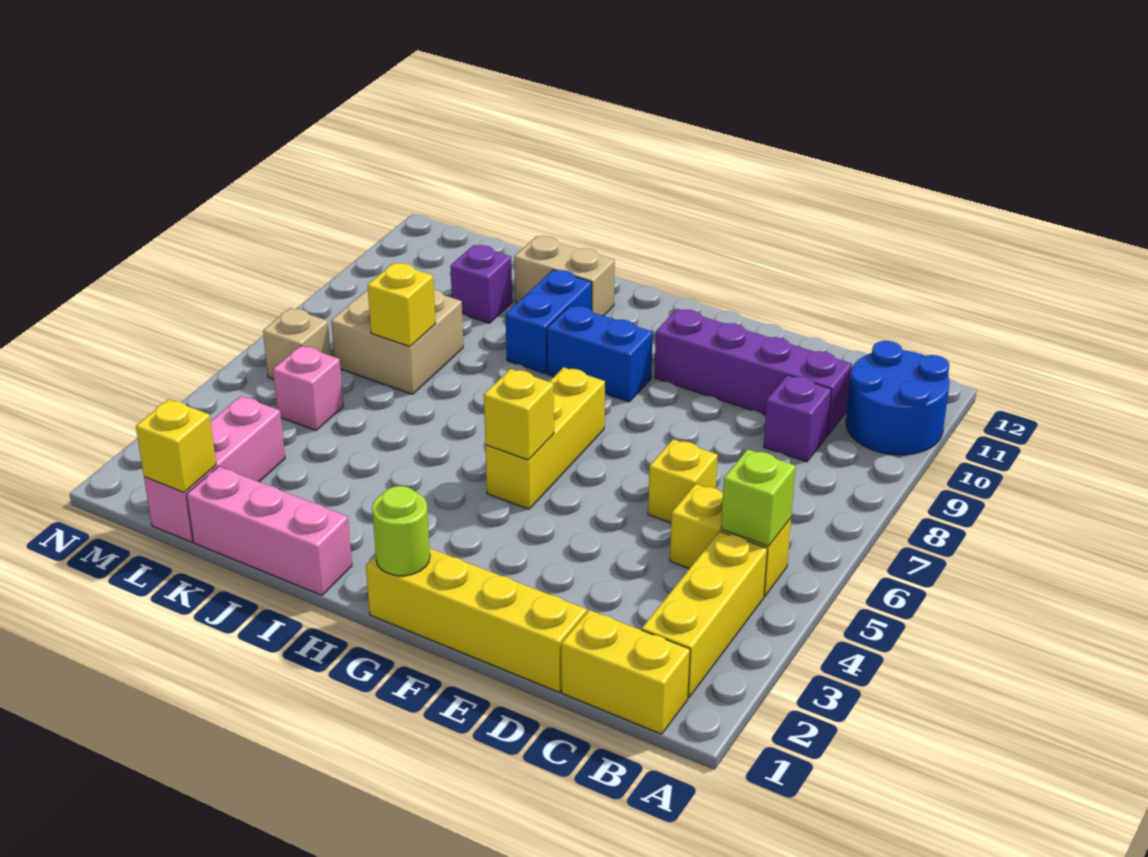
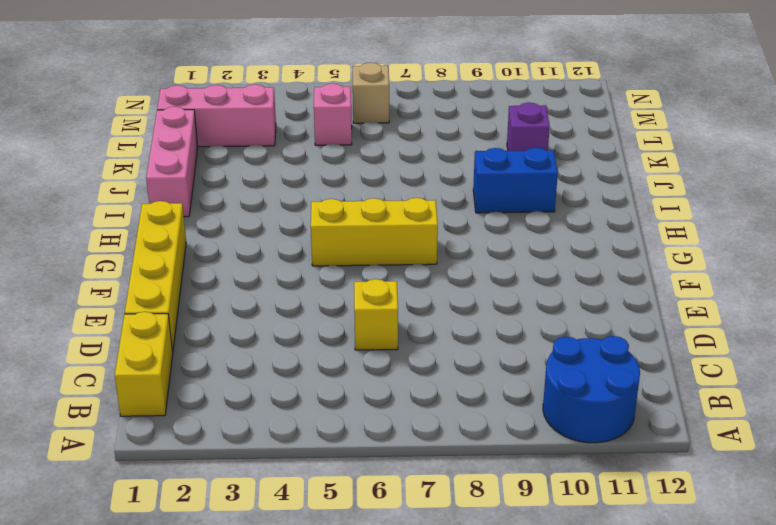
none -> yellow brick B2:B4 level 1
none -> yellow brick B5:C5 level 1
none -> purple brick C9 level 1

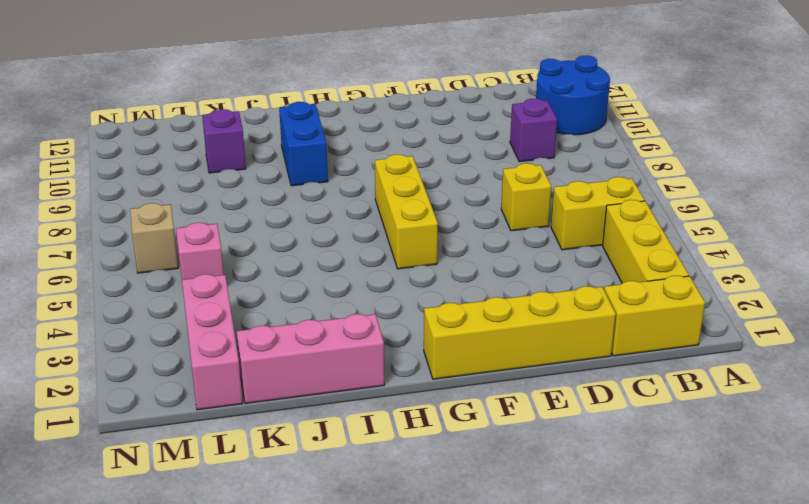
none -> purple brick C10:F10 level 1
none -> blue brick G9:H9 level 1
none -> tan brick I11:J11 level 1

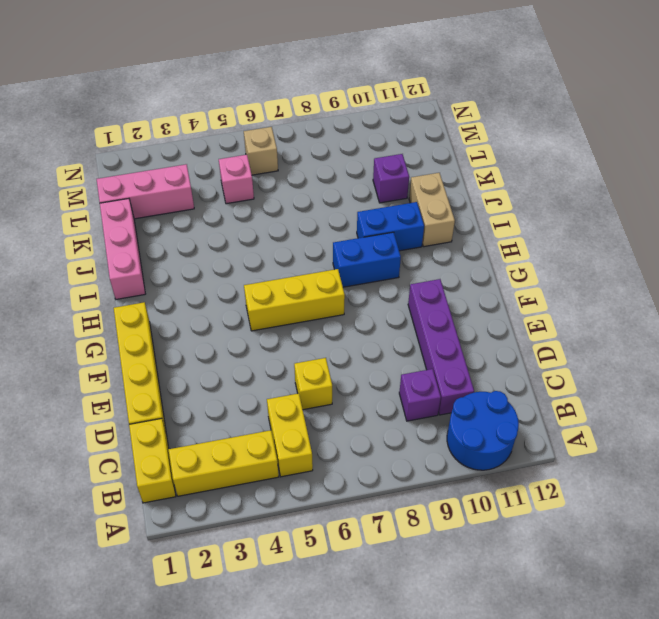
blue brick H8:H9 level 1 -> blue brick G9:H9 level 1
none -> tan brick K7:L8 level 1
none -> lime brick B5 level 2
none -> lime round brick G1 level 2

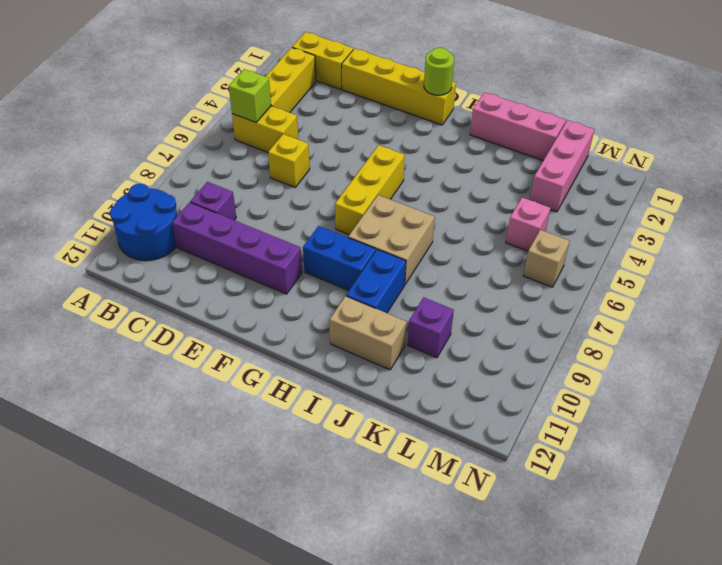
tan brick H7:I8 level 1 -> tan brick K7:L8 level 1
none -> yellow brick G5 level 2
none -> yellow brick K7 level 2
none -> yellow brick L1 level 2

